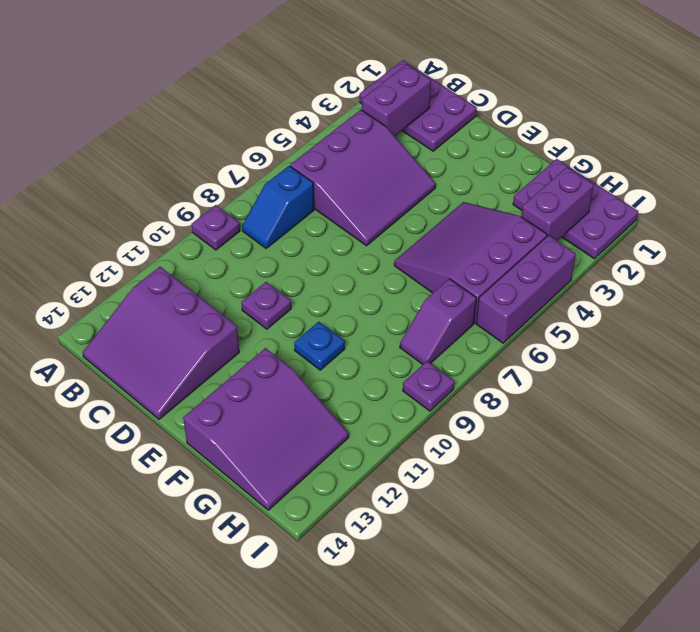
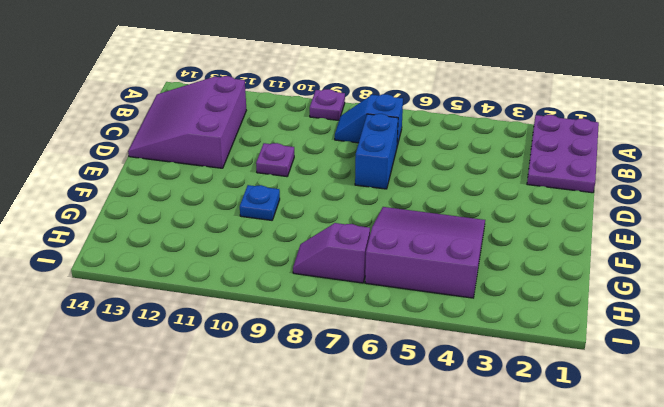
blue brick C7:D7 level 1 -> none
none -> purple slope B4:D6 level 1 top B
none -> purple slope F12:H14 level 1 top F
none -> purple plate G1:I2 level 1

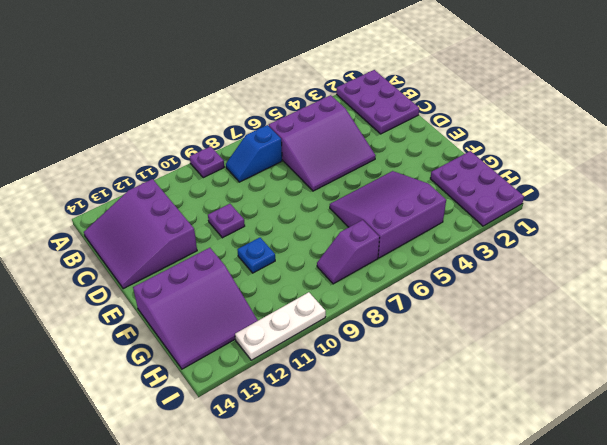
white plate I10:I12 level 1 -> none
none -> purple brick I4:I6 level 1
none -> purple plate I9 level 1
none -> purple brick B2:B3 level 2

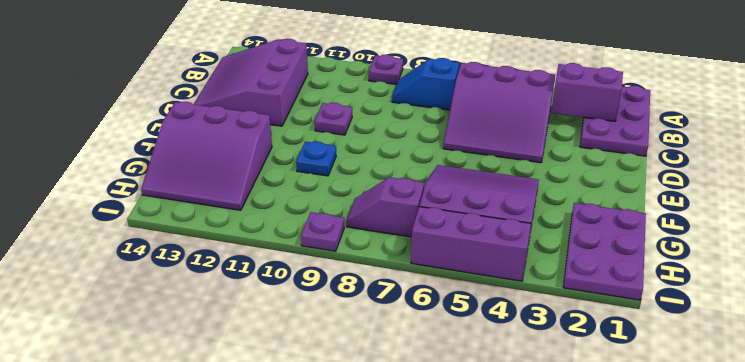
none -> purple brick H2:H3 level 2

